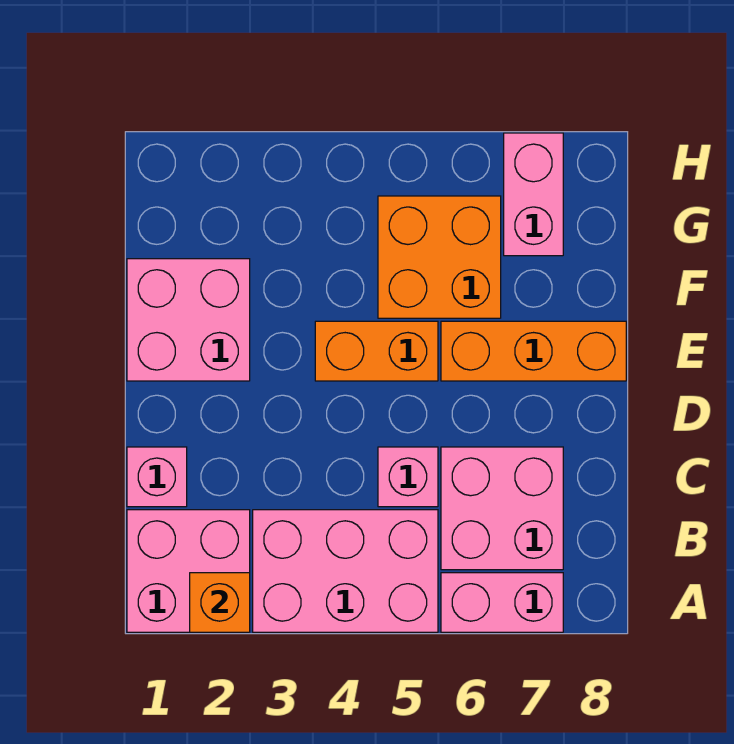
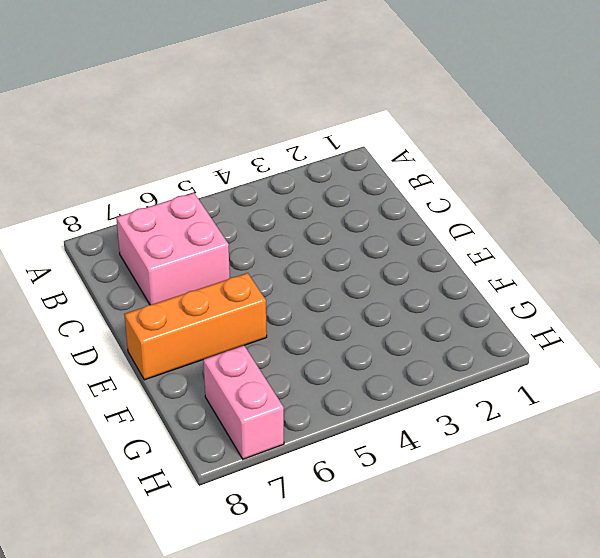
none -> pink brick A1:B2 level 1
none -> pink brick A3:B5 level 1
none -> pink brick A6:A7 level 1

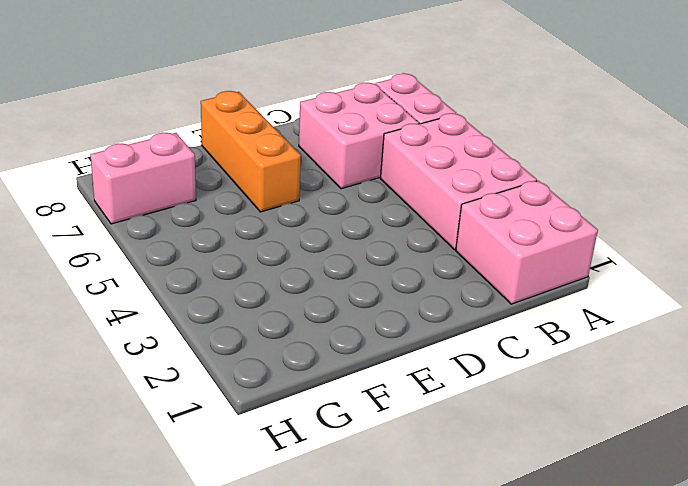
none -> pink brick C1 level 1
none -> pink brick C5 level 1
none -> pink brick E1:F2 level 1

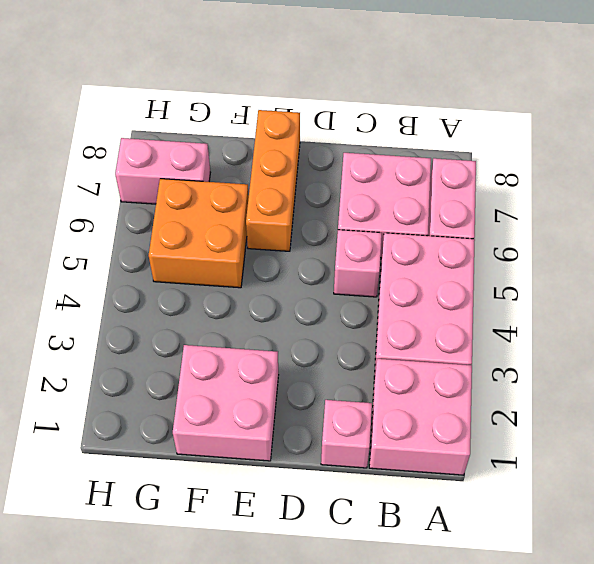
none -> orange brick E4:E5 level 1
none -> orange brick A2 level 2

